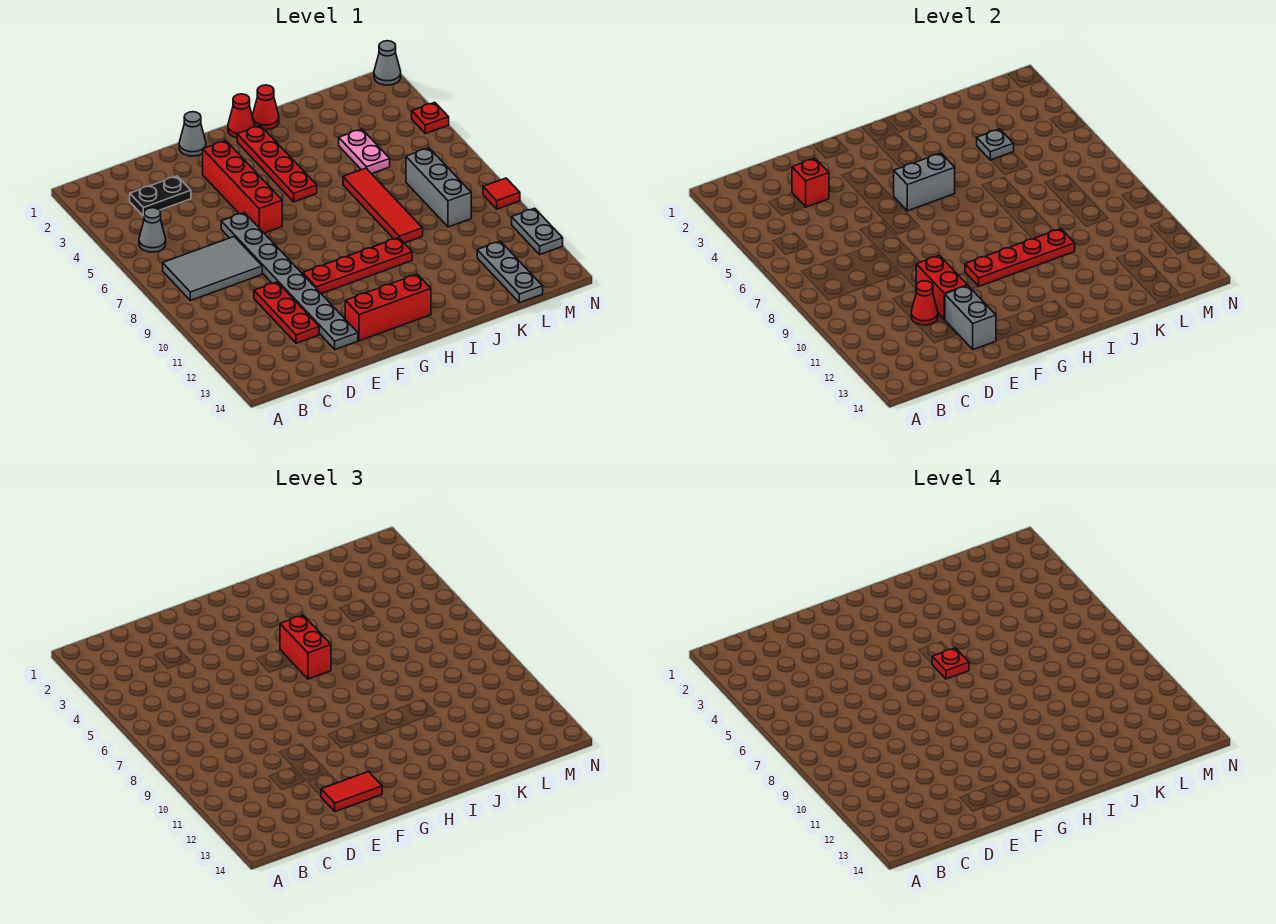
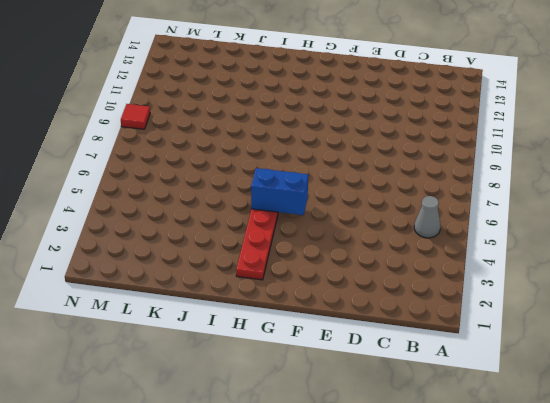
blue brick G5:H5 level 2 -> grey brick G5:H5 level 2
none -> grey tile B7:D8 level 1
none -> black plate C3:D3 level 1
none -> red plate D10:D12 level 1
none -> grey plate E6:E13 level 1

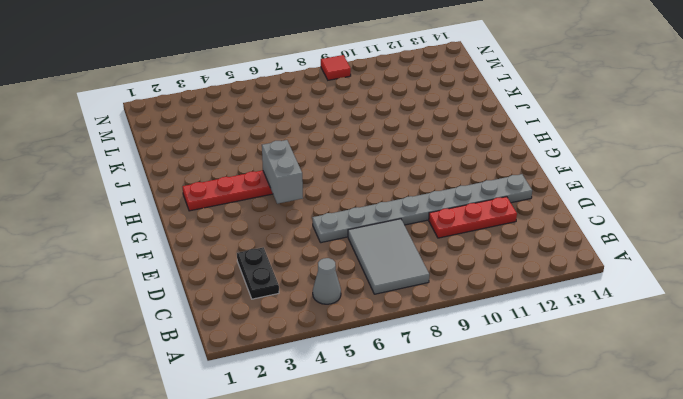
none -> grey cone F1 level 1
none -> red brick F3:F6 level 1
none -> red plate F10:I10 level 1
none -> red brick F13:H13 level 1

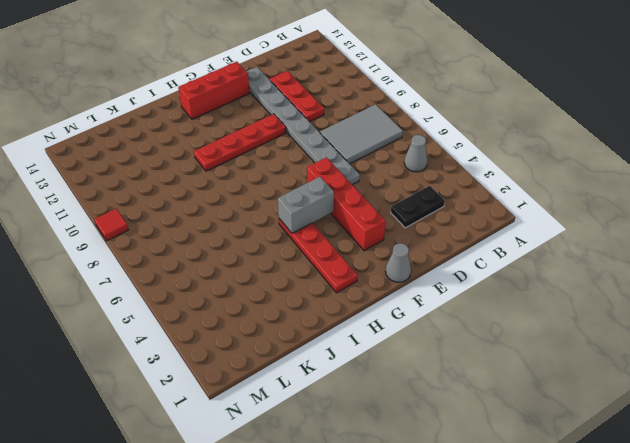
none -> red cone H1 level 1
none -> red cone I1 level 1
none -> red tile J6:J9 level 1
none -> pink plate K4:K5 level 1

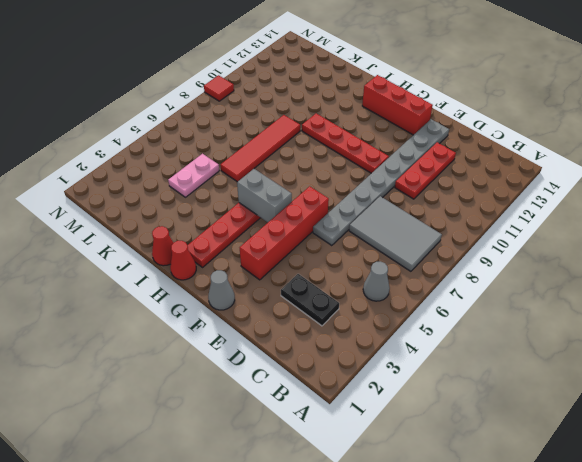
none -> grey brick L7:L9 level 1
none -> grey plate L12:L14 level 1
none -> grey cone N1 level 1
none -> red plate N4 level 1

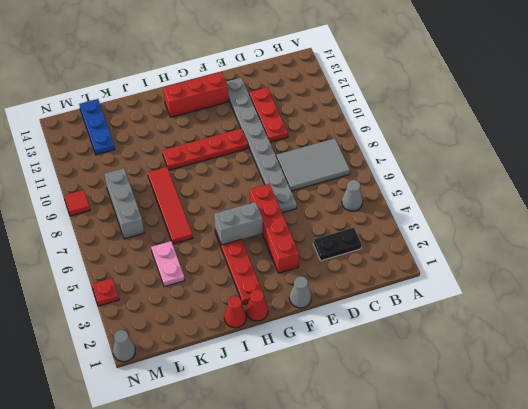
blue plate L12:L14 level 1 -> grey plate L12:L14 level 1
none -> grey plate N11:N12 level 1
none -> red brick D3 level 2
none -> red cone D11 level 2
none -> red brick E10:E11 level 2

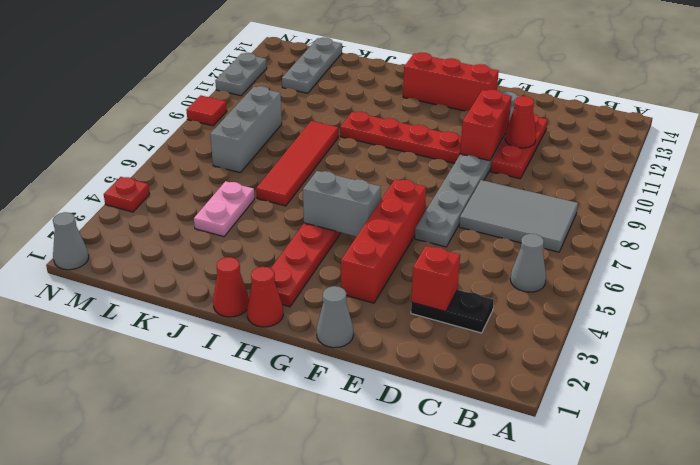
none -> grey brick E12:E13 level 2
none -> red plate G10:J10 level 2
none -> grey plate K4 level 2
none -> red tile E13:F13 level 3

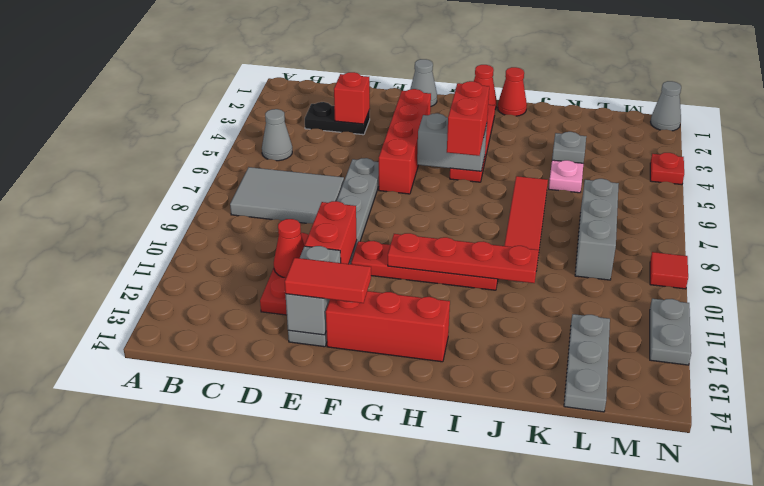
none -> red plate H6 level 4

